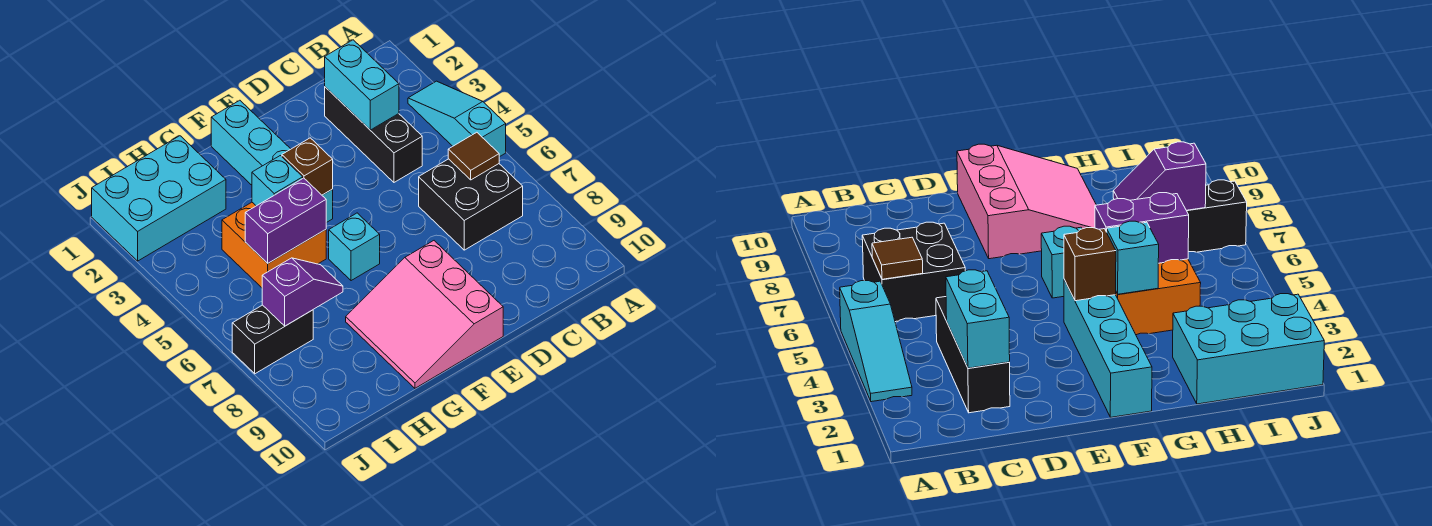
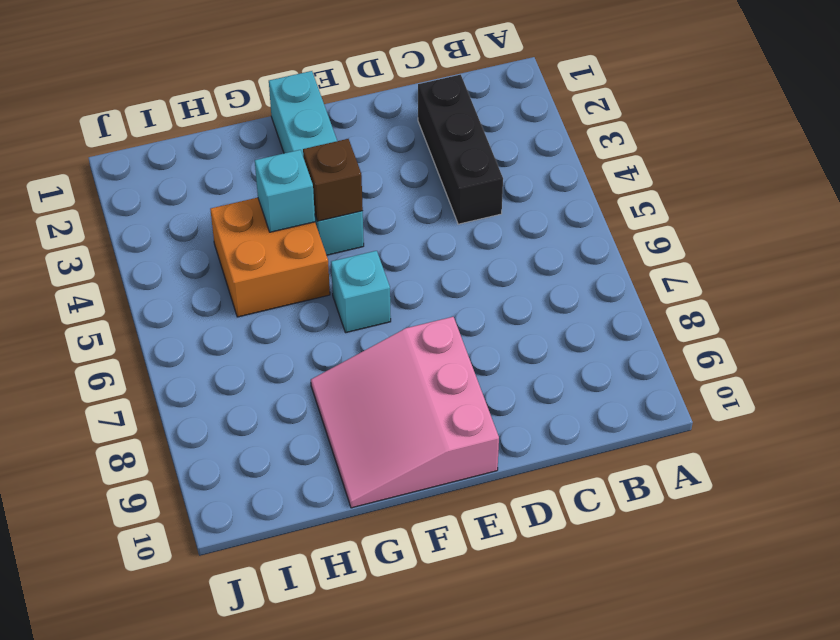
none -> cyan slope A3:A5 level 1 top 5
none -> black brick B6:C7 level 1
none -> cyan brick H1:J2 level 1

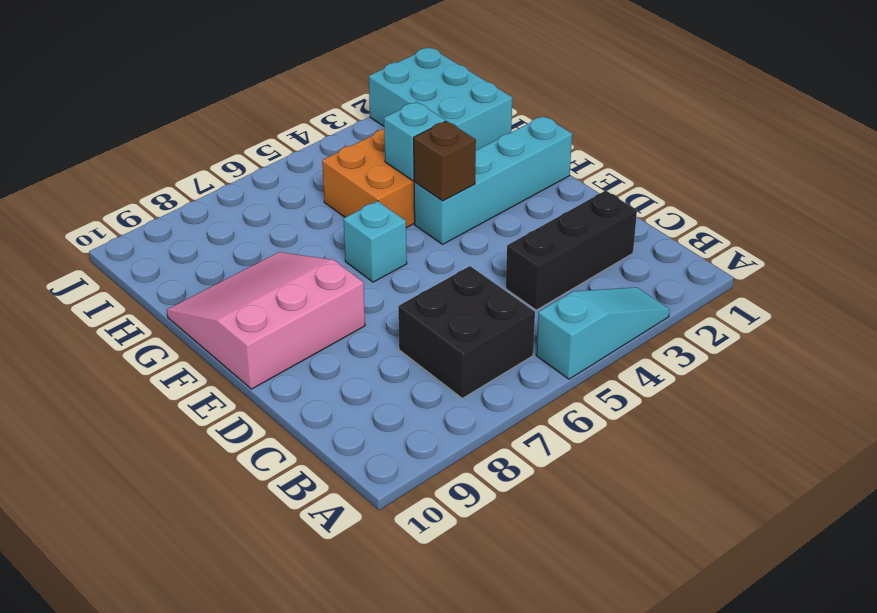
none -> black brick I7:J7 level 1
none -> brown tile B6 level 2
none -> cyan brick C2:C3 level 2

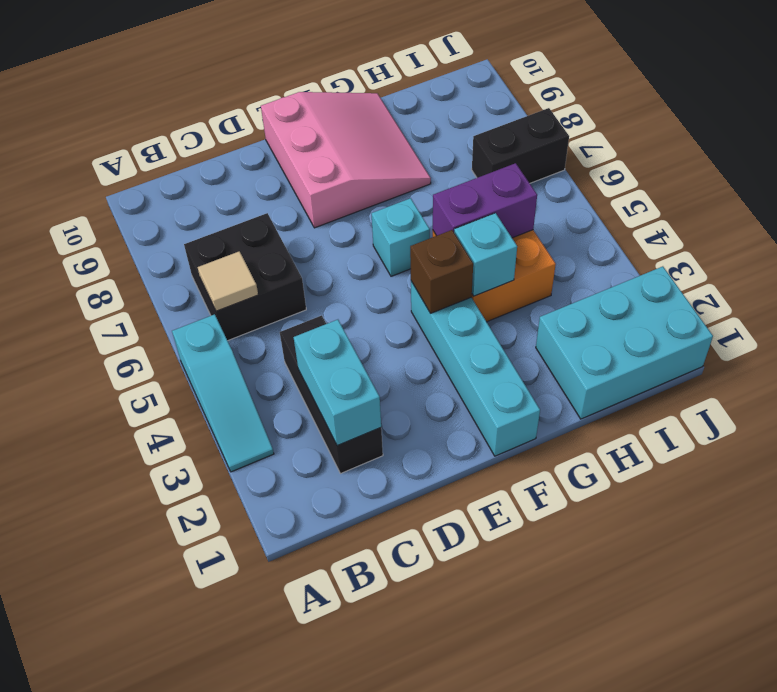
tan tile B6 level 2 -> brown tile B6 level 2
none -> purple slope H7:I7 level 2 top I

